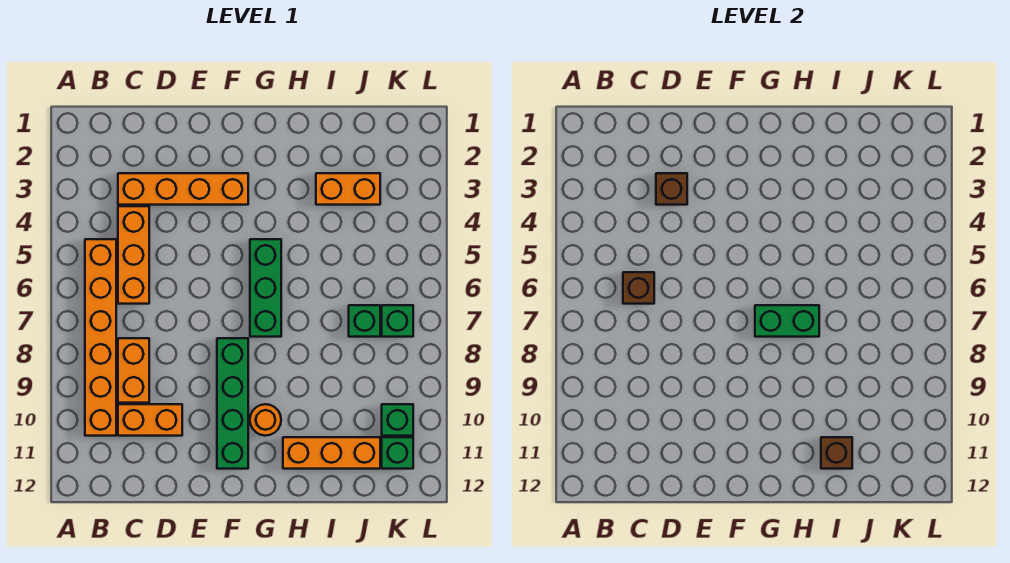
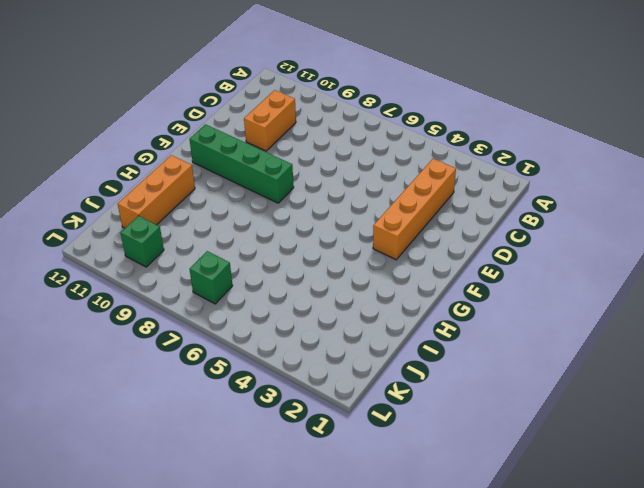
none -> orange brick B5:B10 level 1
none -> orange brick C4:C6 level 1
none -> orange brick C8:C9 level 1

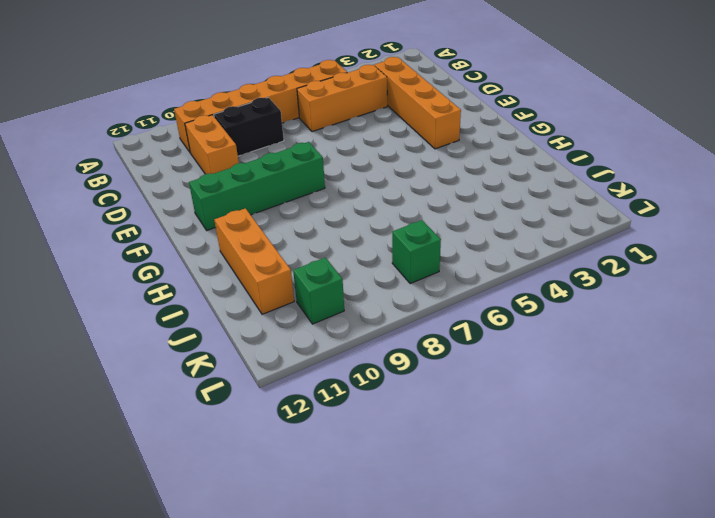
black brick C8:C9 level 1 -> orange brick C8:C9 level 1
none -> green brick G5:G7 level 1
none -> orange round brick G10 level 1
none -> orange brick I3:J3 level 1

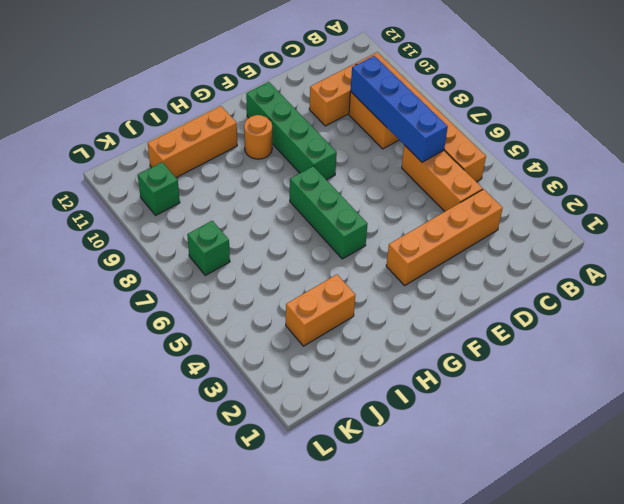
blue brick C6:C9 level 2 -> brown brick C6 level 2
none -> green brick J7 level 1
none -> green brick K11 level 1
none -> brown brick D3 level 2

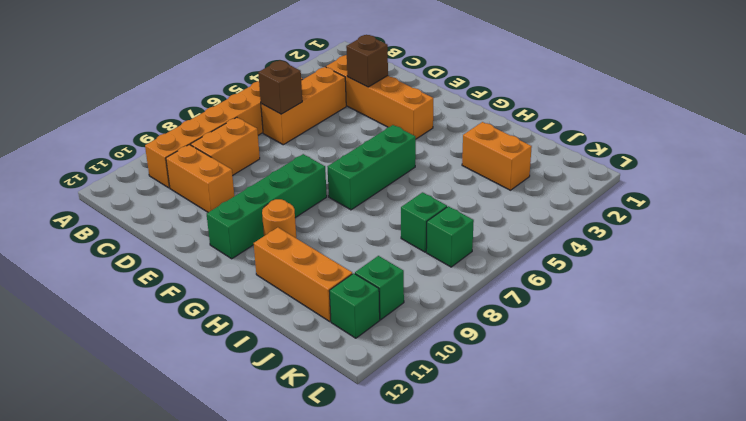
none -> green brick G7:H7 level 2
none -> brown brick I11 level 2

